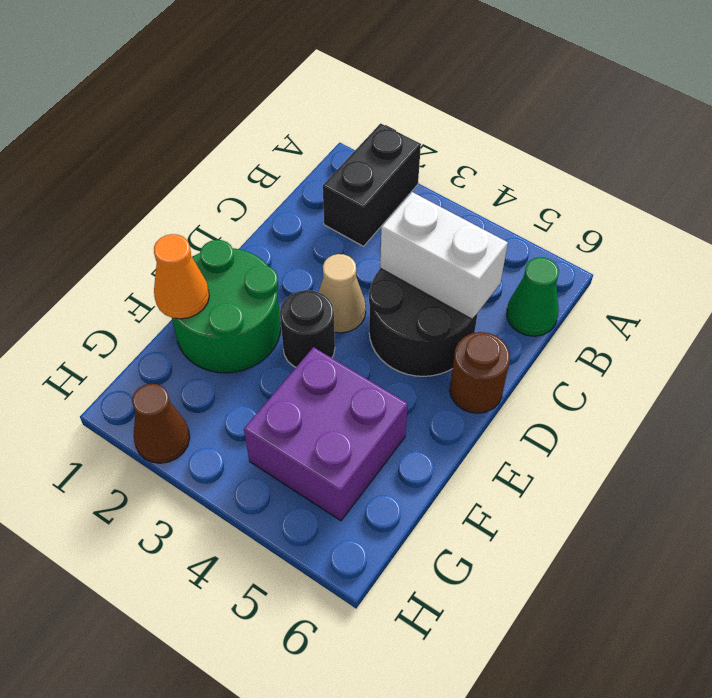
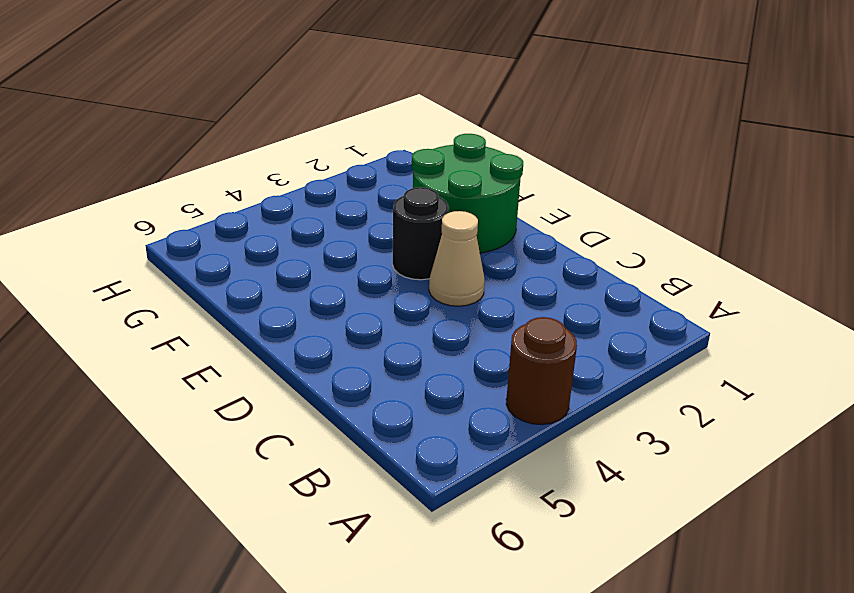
brown round brick A4 level 1 -> brown round brick D6 level 1
none -> black brick A2:B2 level 1
none -> green cone B6 level 1

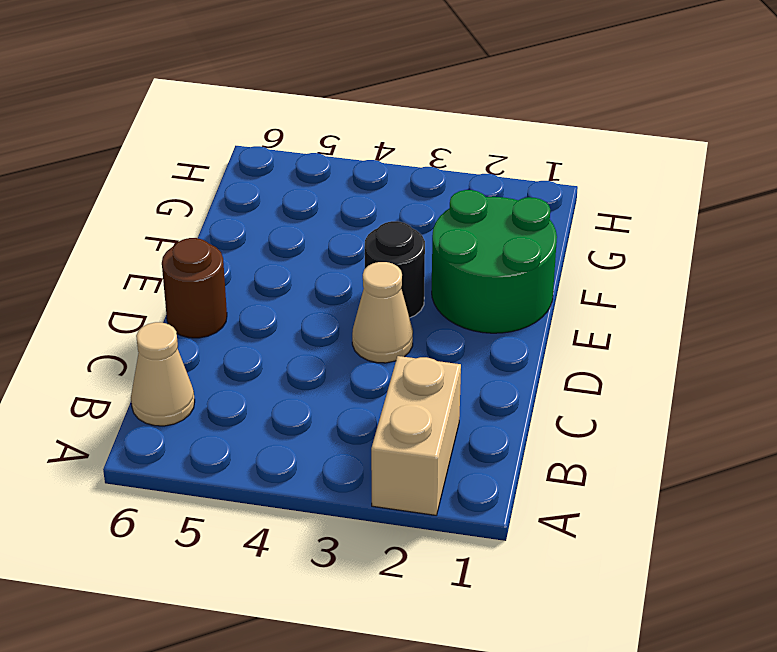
tan brick A2:B2 level 1 -> black brick A2:B2 level 1
tan cone B6 level 1 -> green cone B6 level 1
none -> black round brick C4:D5 level 1
none -> purple brick F4:G5 level 1

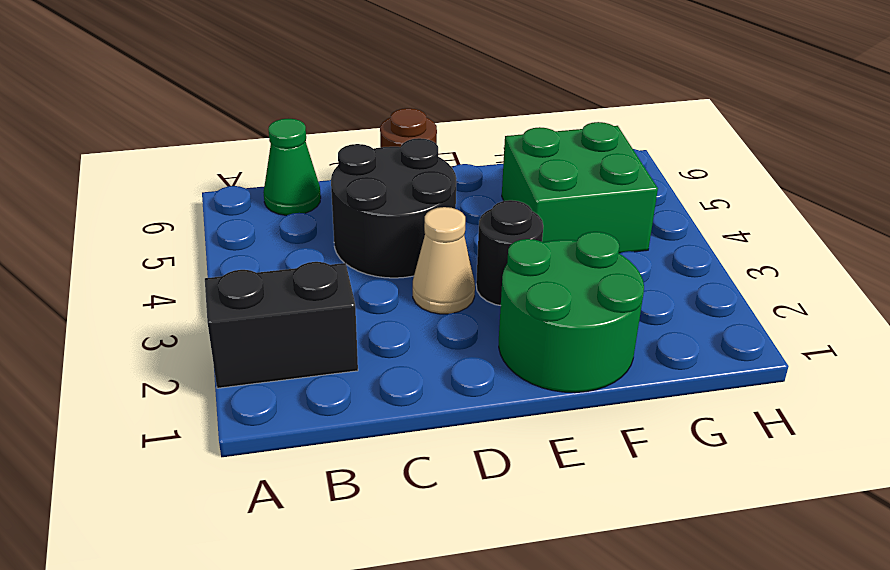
green brick F4:G5 level 1 -> purple brick F4:G5 level 1
none -> brown cone H2 level 1
none -> white brick C4:C5 level 2

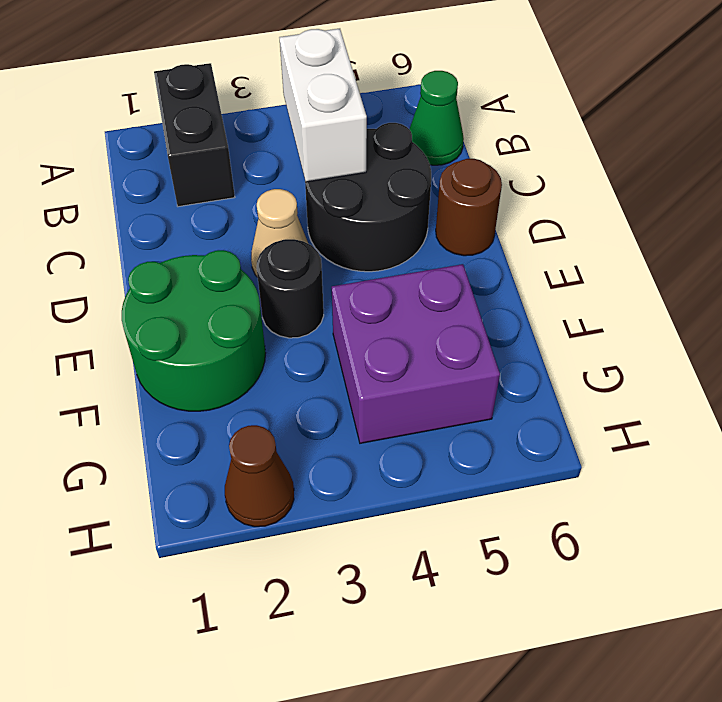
white brick B4:C4 level 2 -> white brick C4:C5 level 2
none -> orange cone F1 level 2

